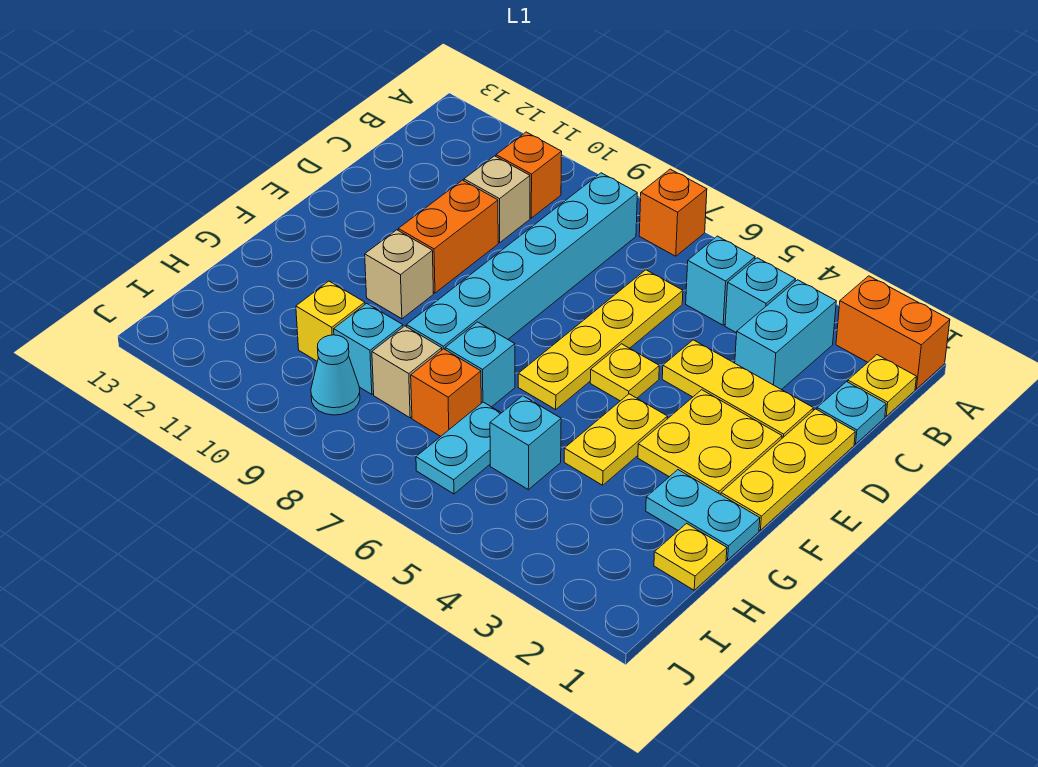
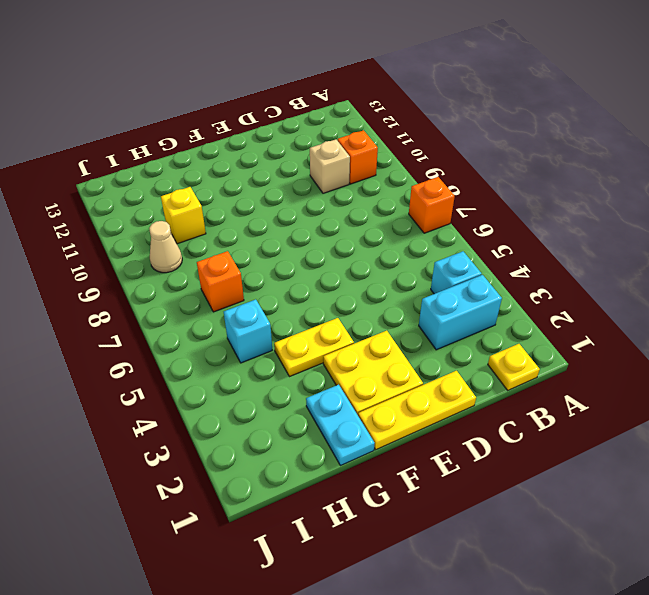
tan cone I9 level 1 -> cyan cone I9 level 1
none -> orange brick A1:A2 level 1
none -> cyan brick B5 level 1
none -> cyan brick B8:G8 level 1

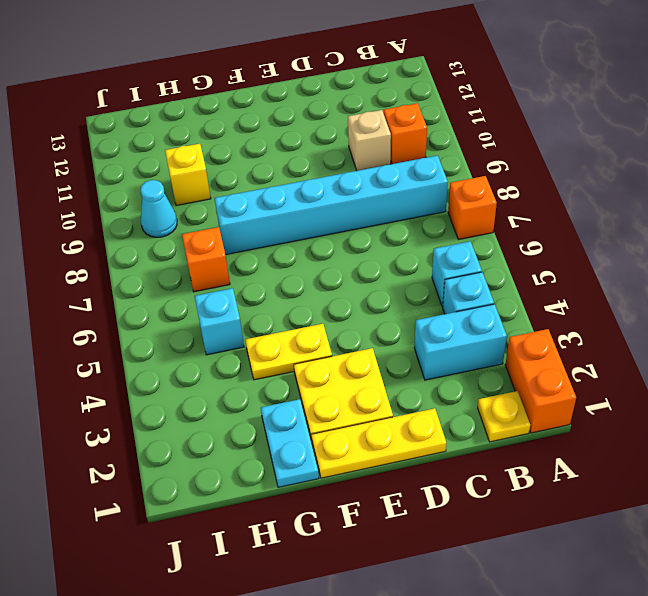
none -> cyan plate C1 level 1
none -> yellow plate C6:F6 level 1
none -> yellow plate D2:D4 level 1

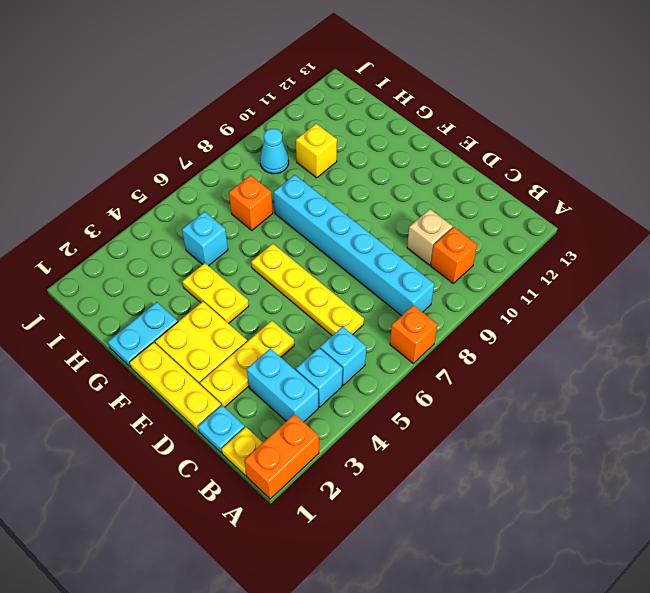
none -> orange brick D10:E10 level 1
none -> yellow plate E5 level 1
none -> tan brick F10 level 1

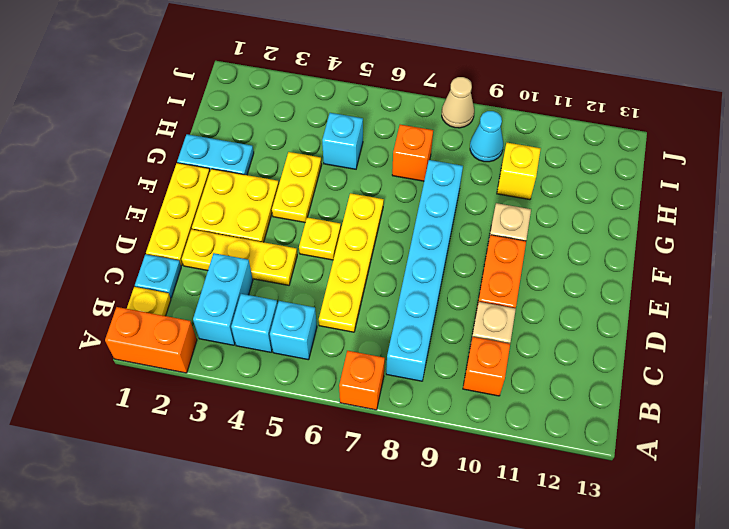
tan cone J8 level 1 -> none
none -> cyan brick G7 level 1
none -> yellow plate H1 level 1
none -> cyan plate H6:I6 level 1

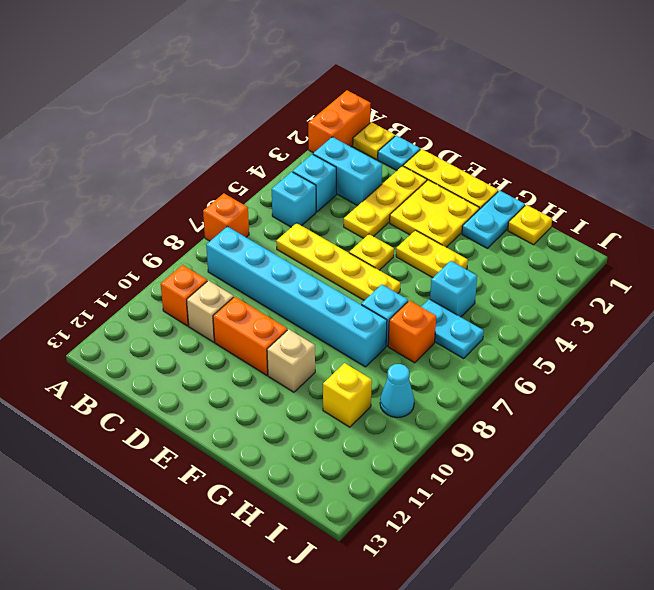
none -> tan brick H8 level 1
none -> cyan brick H9 level 1

